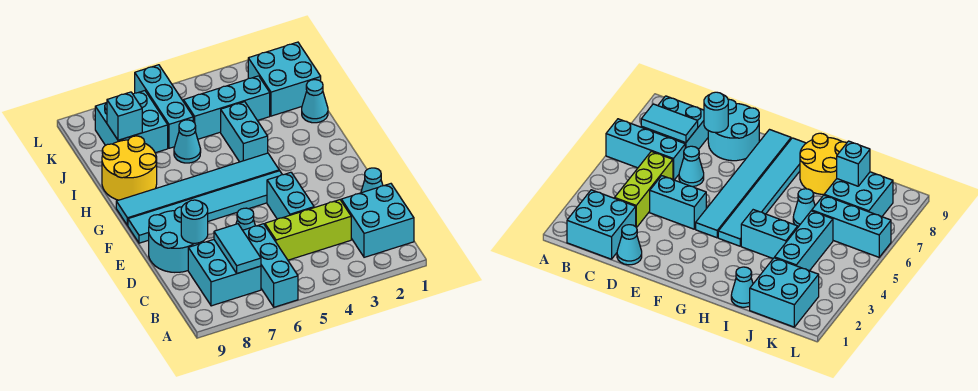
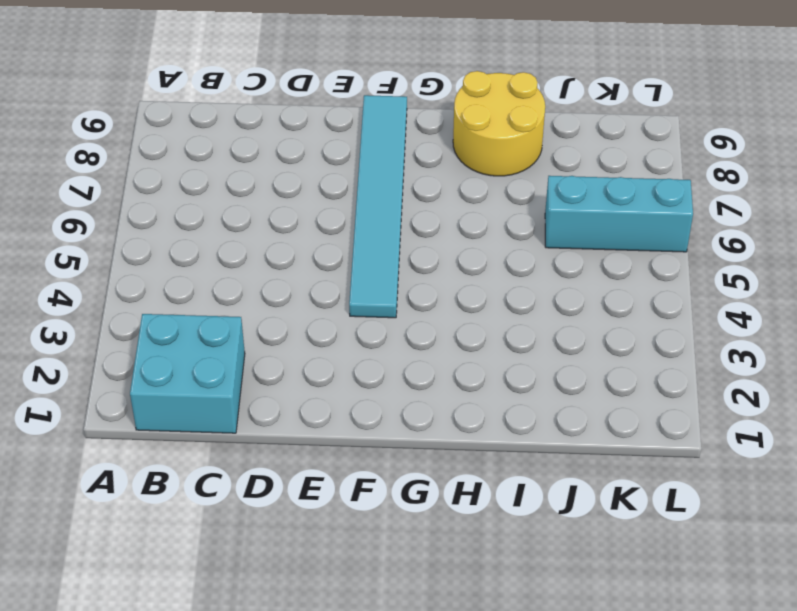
none -> cyan brick A6:C6 level 1
none -> cyan brick B7:C8 level 1
none -> lime brick C3:C5 level 1

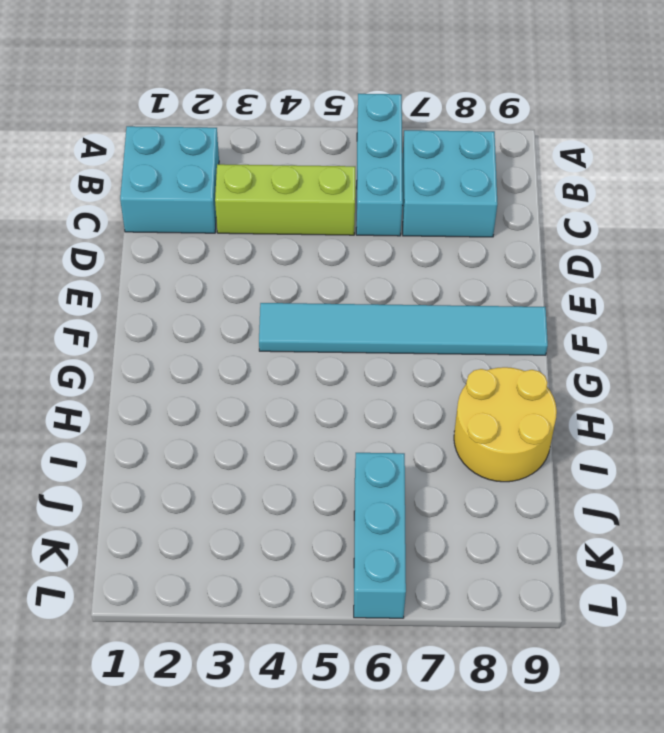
none -> cyan cone D1 level 1
none -> cyan brick D4:E4 level 1
none -> cyan cone D6 level 1

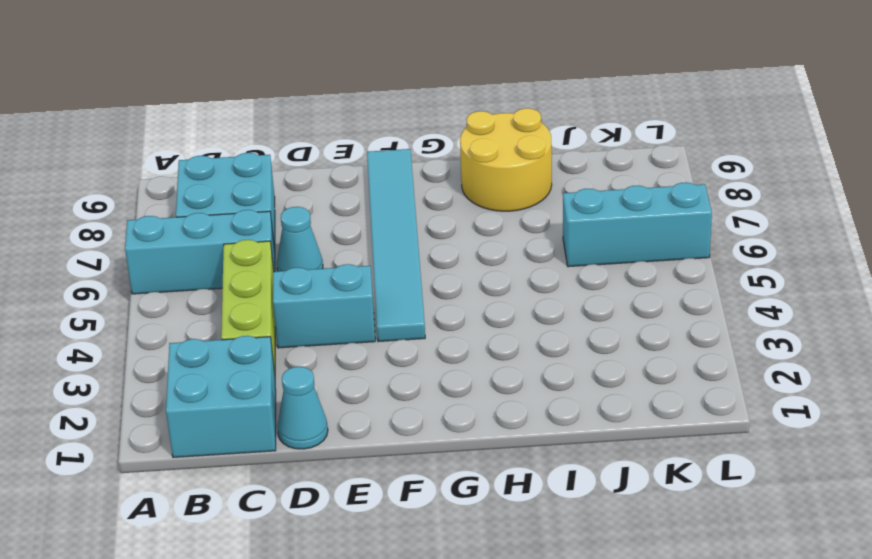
none -> cyan round brick D8:E9 level 1
none -> cyan tile G4:G9 level 1
none -> cyan brick H4:I4 level 1

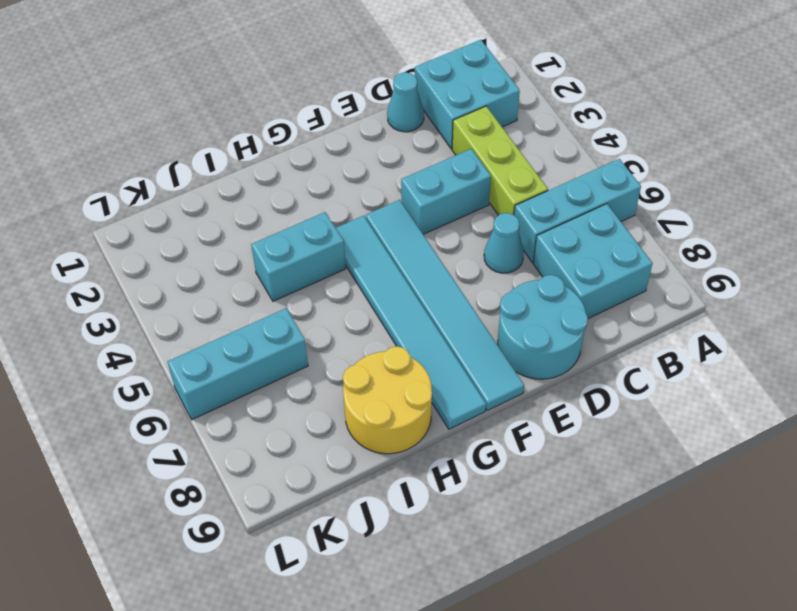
none -> cyan cone I1 level 1
none -> cyan cone I6 level 1
none -> cyan brick J1:K2 level 1

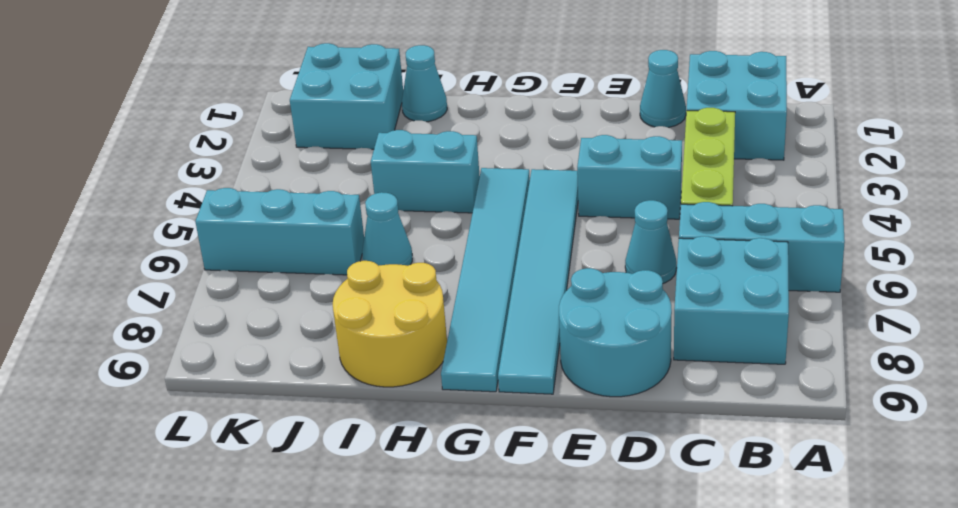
none -> cyan brick J3:J5 level 1
none -> cyan brick J7:K8 level 1
none -> cyan tile B7:C7 level 2

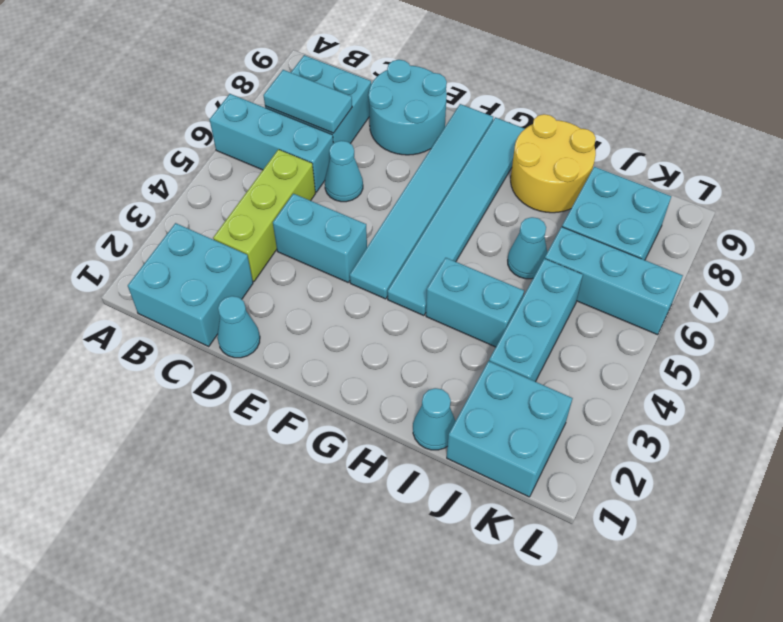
none -> cyan round brick D8 level 2
none -> cyan brick J8 level 2

